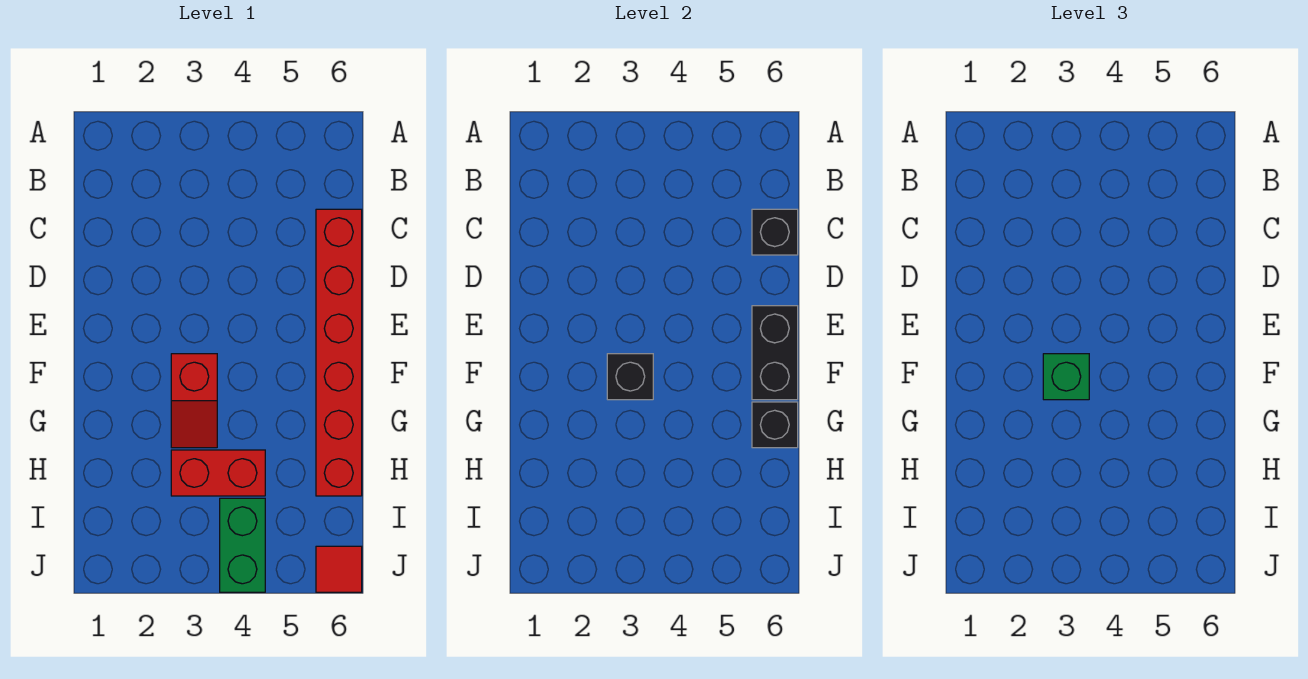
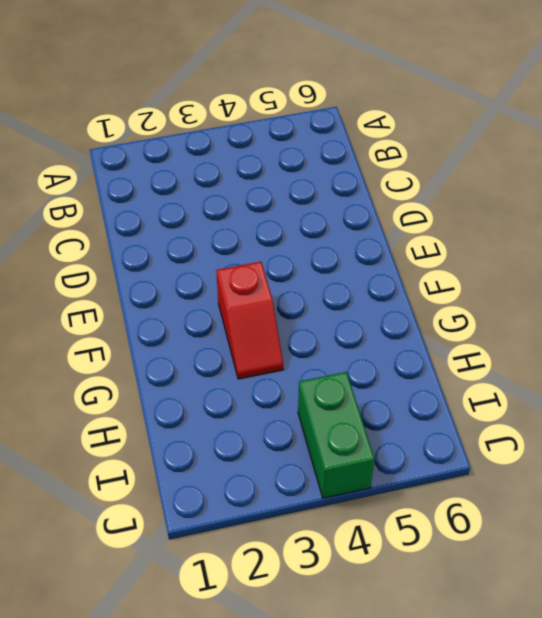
none -> red brick C6:H6 level 1
none -> red brick H3:H4 level 1

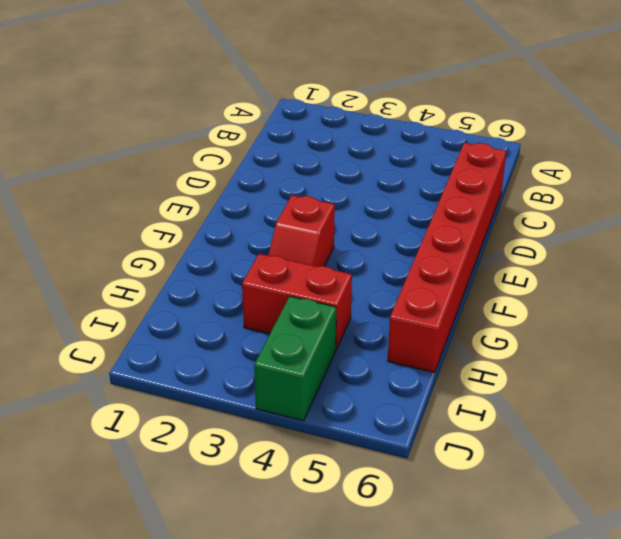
none -> red tile J6 level 1
none -> black brick C6 level 2

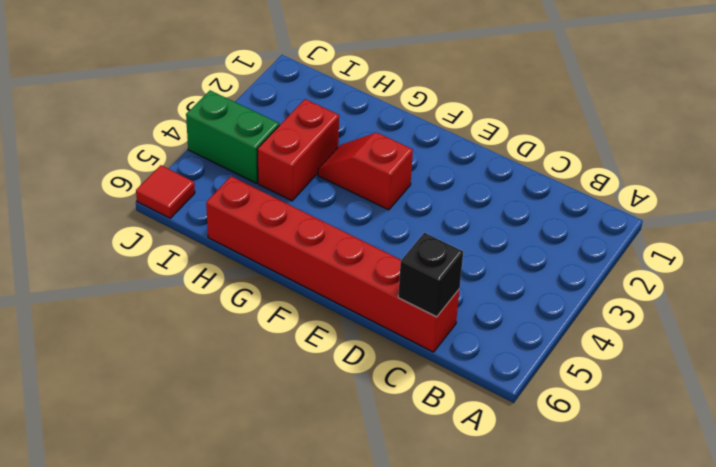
none -> black brick E6:F6 level 2
none -> black brick F3 level 2

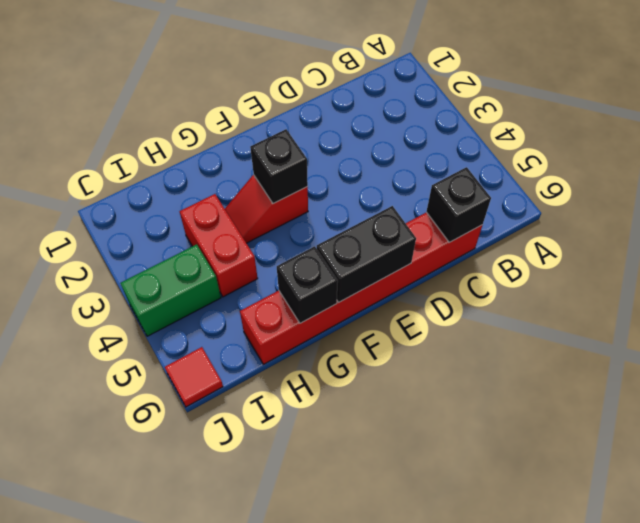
none -> green brick F3 level 3

